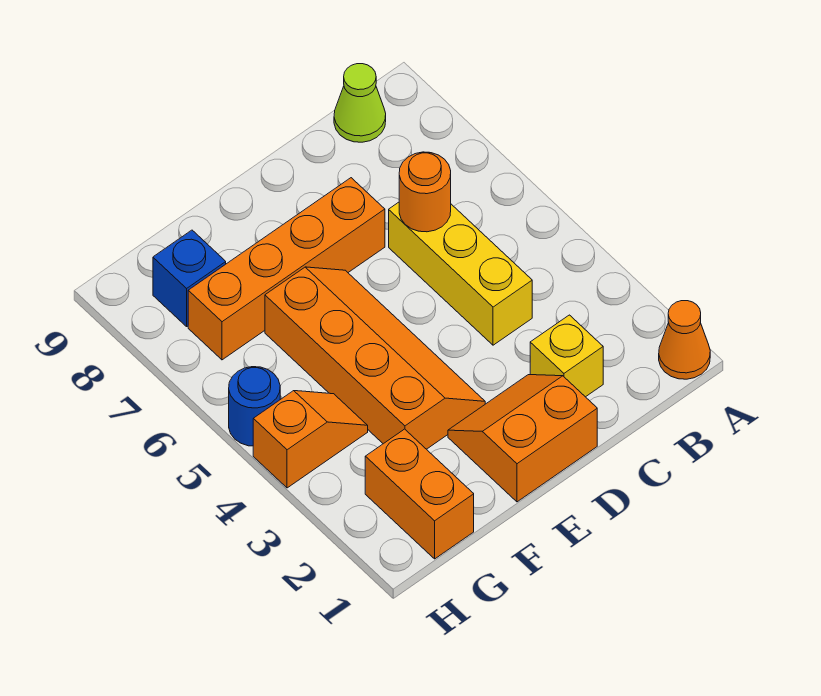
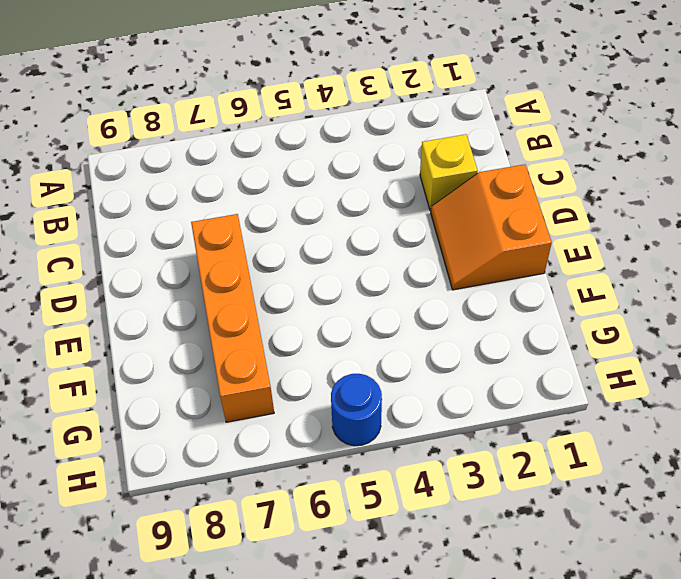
none -> orange cone A1 level 1
none -> lime cone B9 level 1
none -> yellow brick C4:C6 level 1

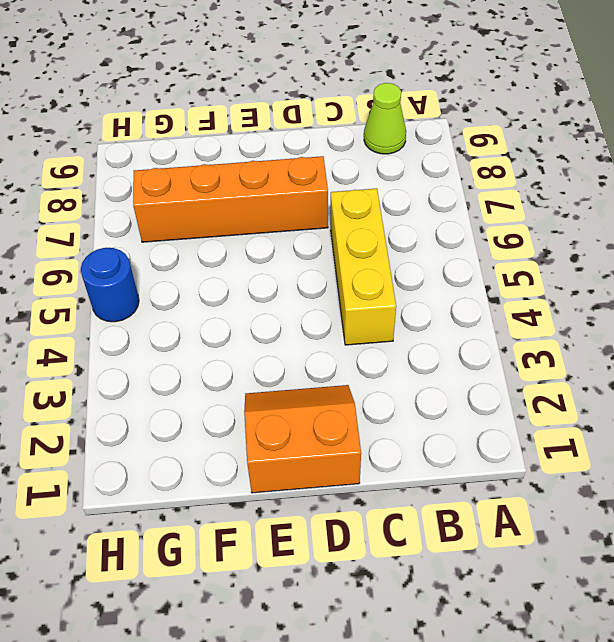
none -> orange cone A1 level 1
none -> yellow brick C2 level 1
none -> orange slope E3:F6 level 1 top F

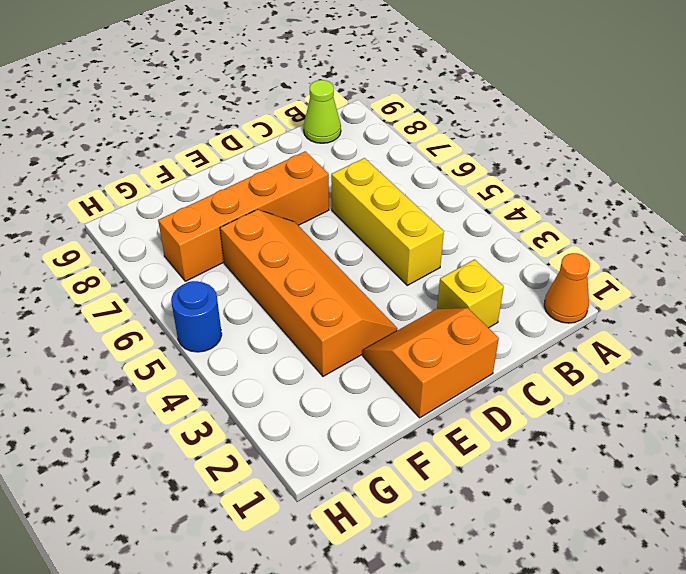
none -> orange brick G1:G2 level 1
none -> orange slope G4:H4 level 1 top H
none -> blue brick G8 level 1

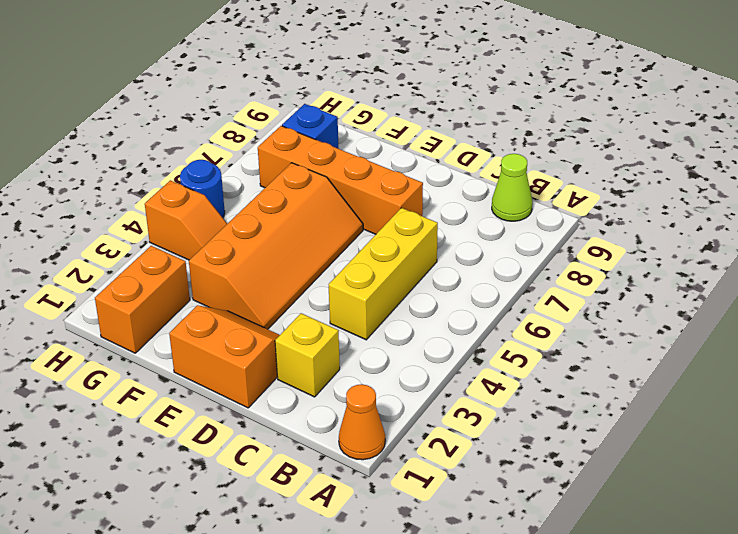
none -> orange round brick C6 level 2

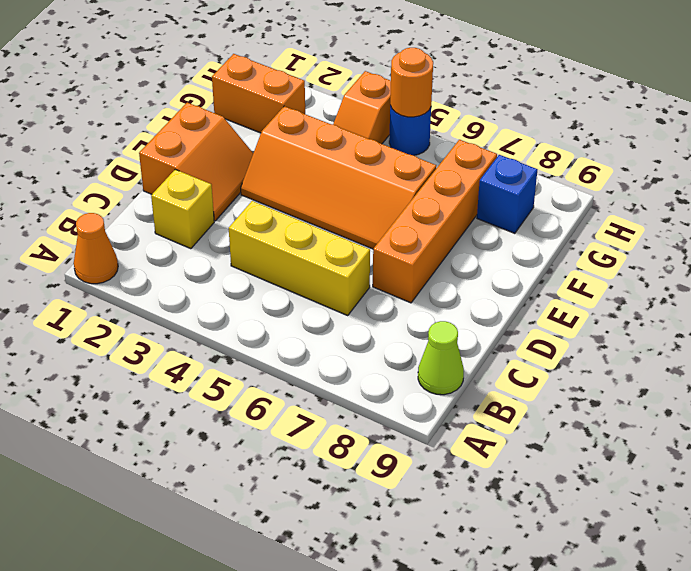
orange round brick H5 level 2 -> orange round brick C6 level 2

